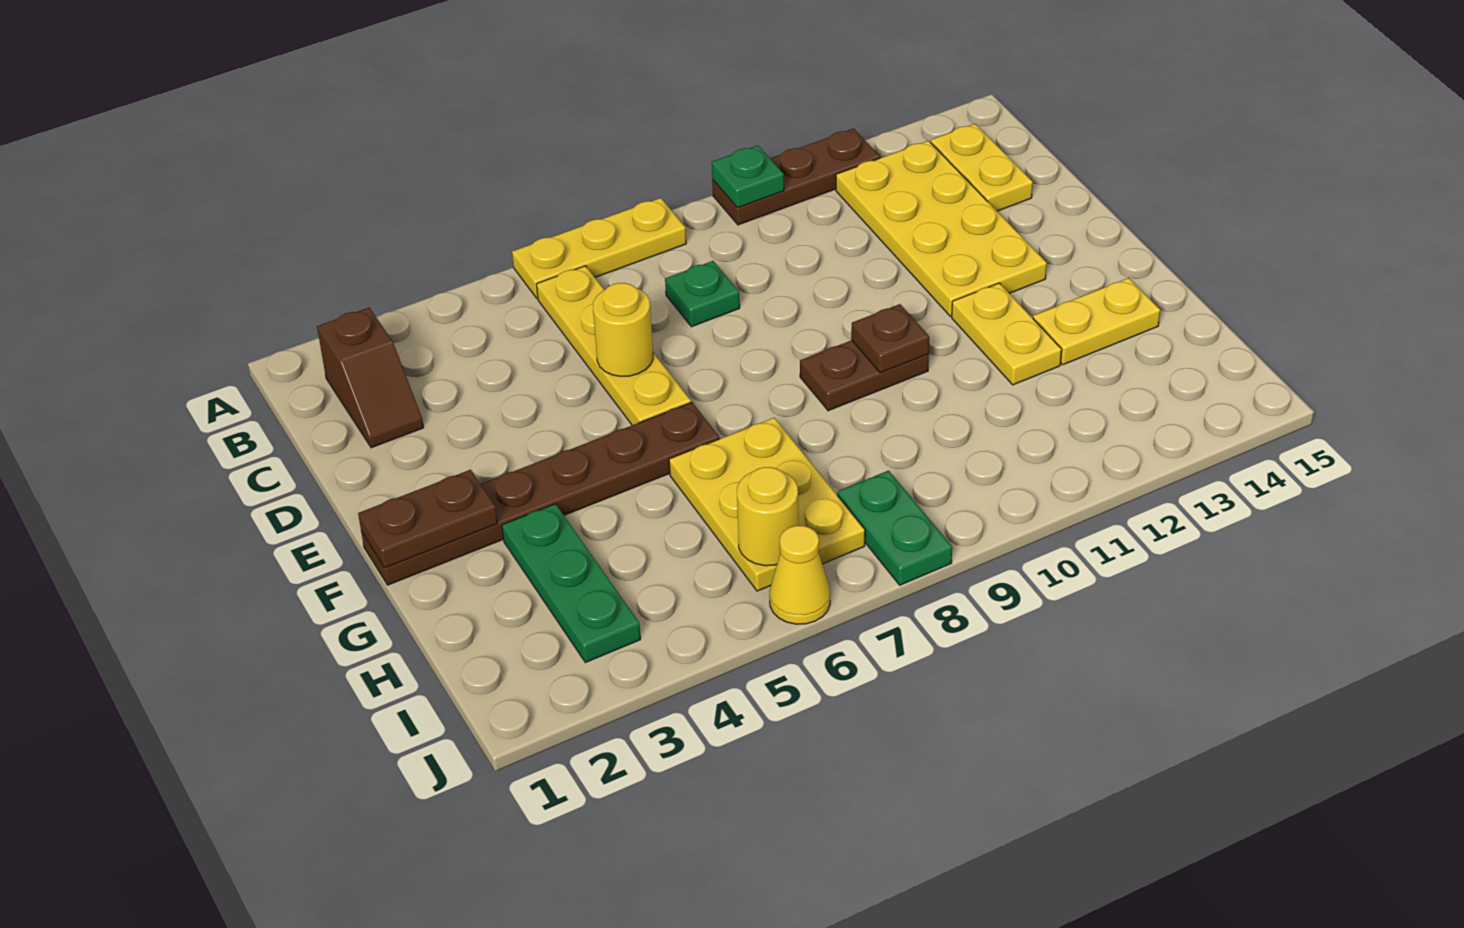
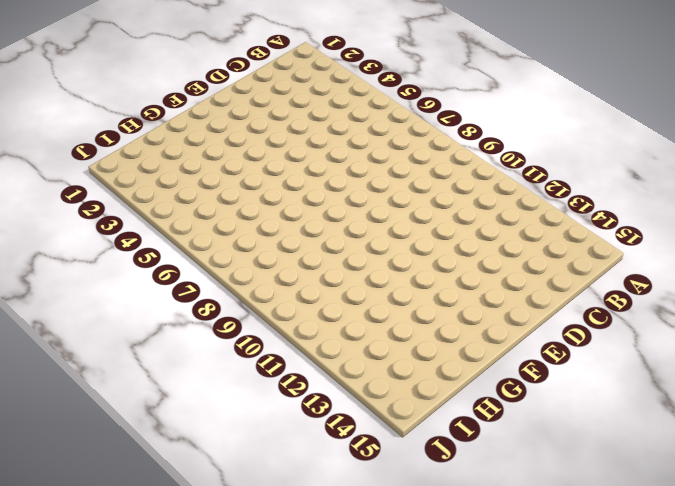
none -> yellow plate A6:A8 level 1
none -> brown plate A10:A12 level 1
none -> brown slope B2:C2 level 1 top B

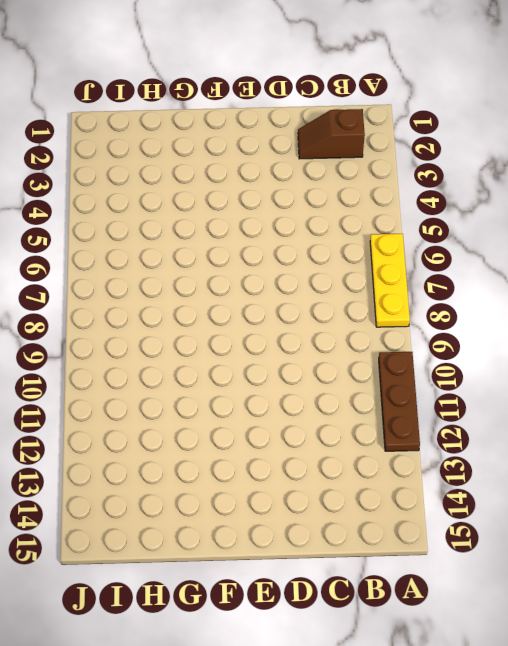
none -> yellow plate B6:E6 level 1
none -> yellow plate B12:E13 level 1
none -> yellow plate B14:C14 level 1

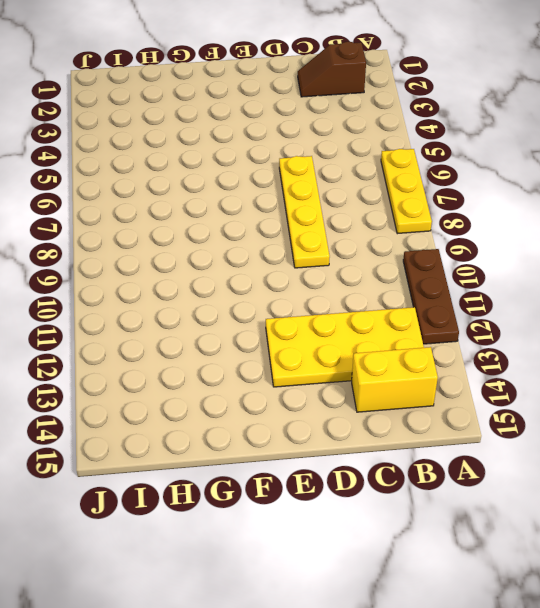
yellow brick B14:C14 level 1 -> yellow plate B14:C14 level 1
yellow plate D6:D9 level 1 -> yellow plate B6:E6 level 1
none -> green plate C8 level 1
none -> brown plate F1:F6 level 1
none -> brown plate F9:F10 level 1

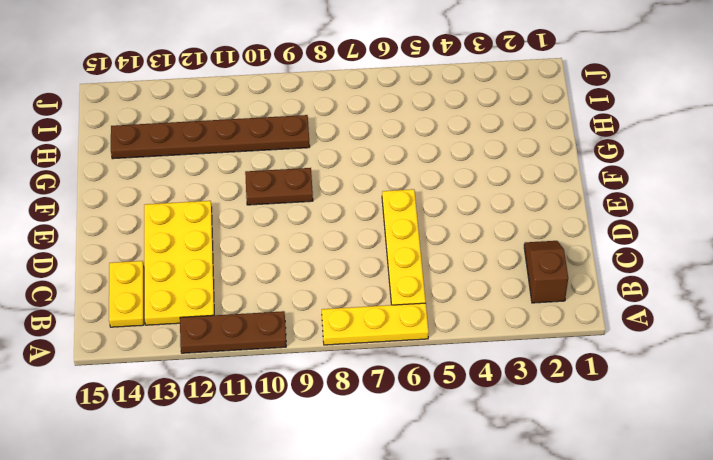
brown plate H9:H14 level 1 -> brown plate F1:F6 level 1
none -> green plate C8 level 1
none -> yellow plate F12:G12 level 1
none -> green plate G3:I3 level 1

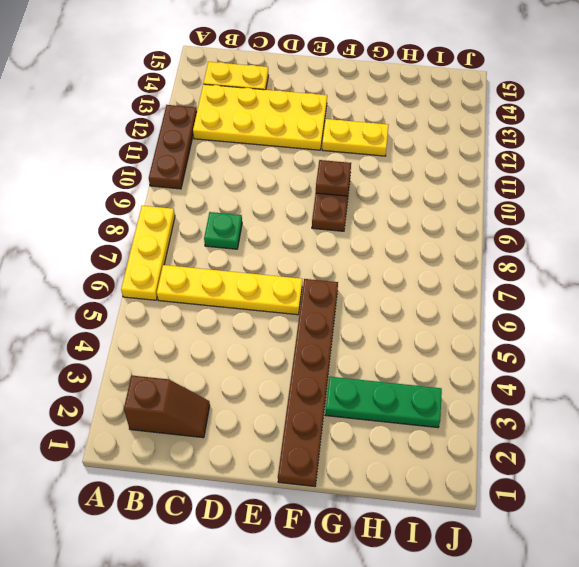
none -> yellow plate G6:I7 level 1
none -> yellow plate G13:G14 level 1
none -> green plate I8:J8 level 1

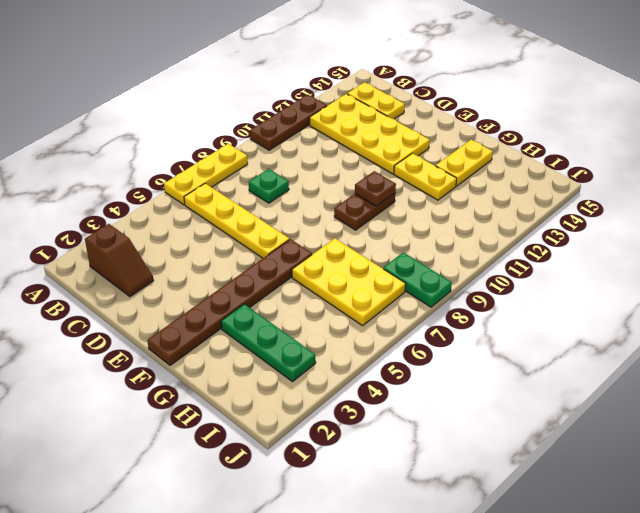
none -> yellow cone J6 level 1
none -> green plate A10 level 2
none -> yellow round brick D6 level 2

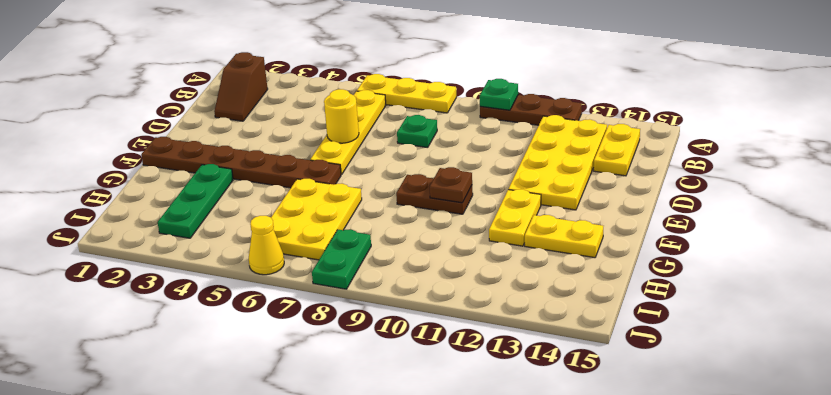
none -> brown plate F1:F2 level 2
none -> yellow round brick I6 level 2

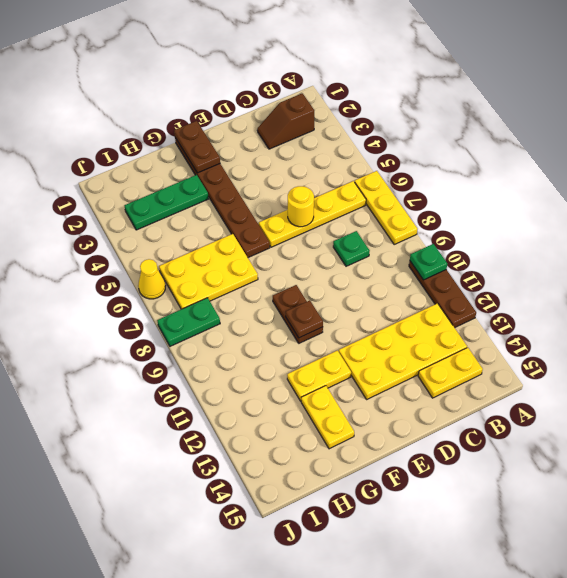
none -> yellow round brick I6 level 2

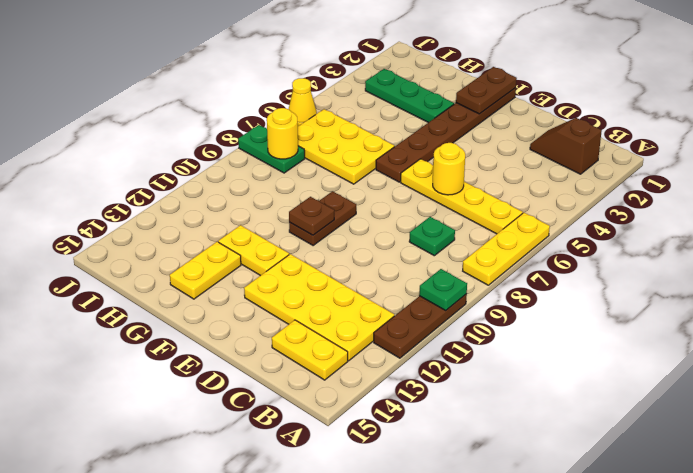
yellow round brick I8 level 2 -> yellow round brick I6 level 2

